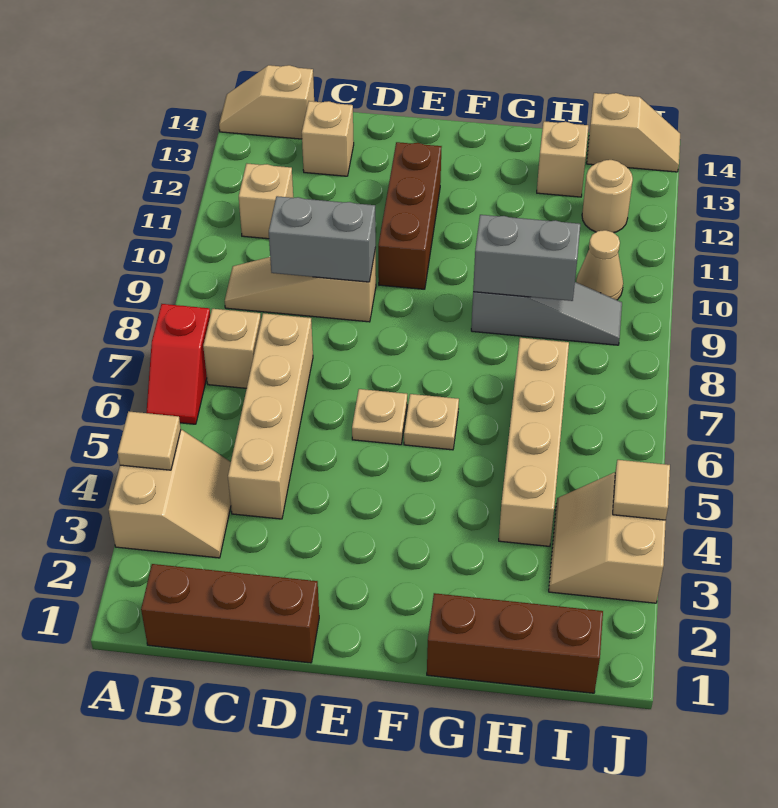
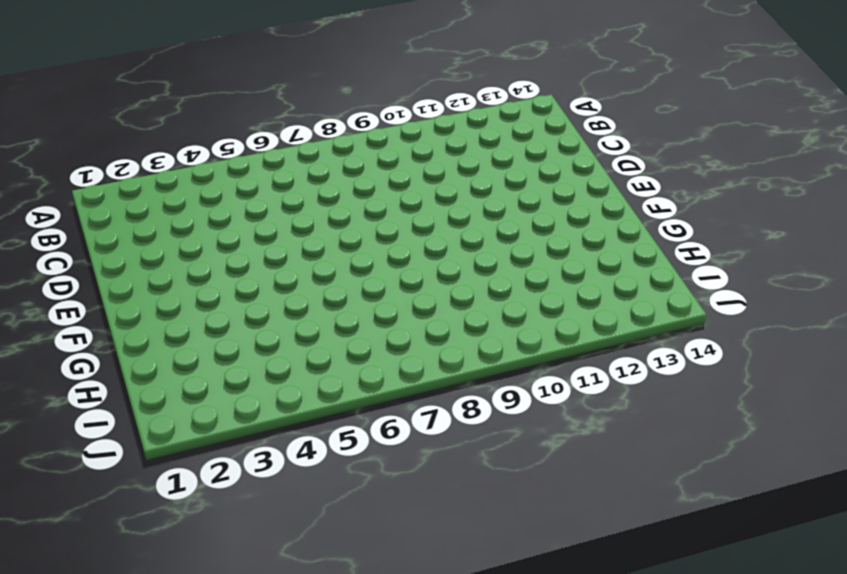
none -> tan slope A3:B4 level 1 top A
none -> red slope A6:A7 level 1 top 7
none -> tan slope A14:B14 level 1 top B

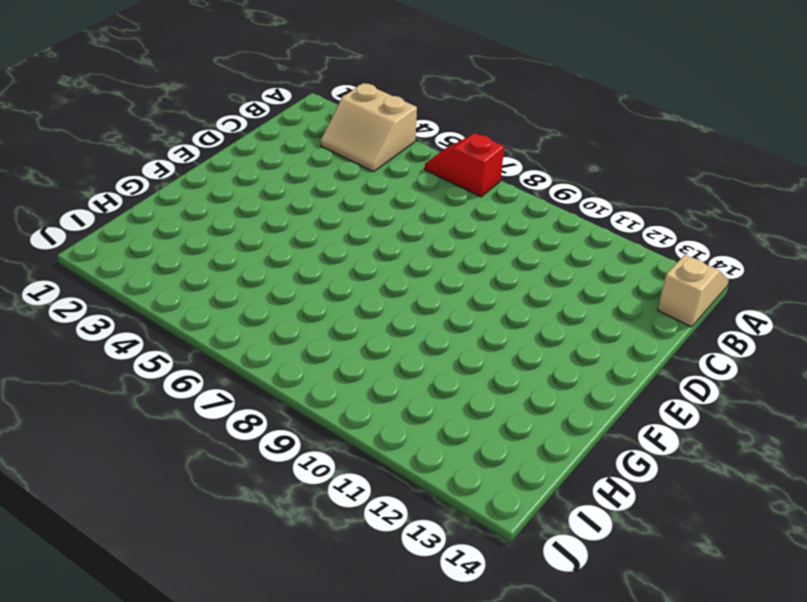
none -> brown brick B1:D1 level 1
none -> tan brick B7 level 1
none -> tan slope B9:D9 level 1 top D

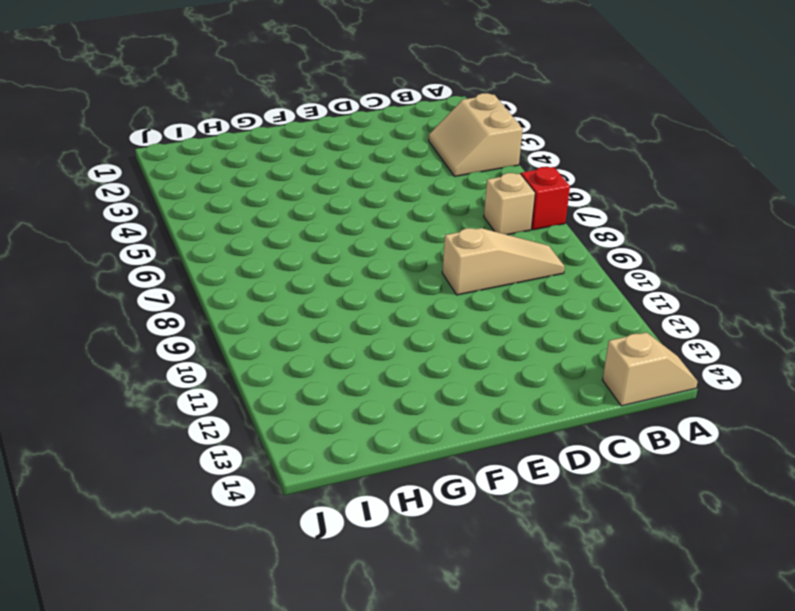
none -> brown brick B1:D1 level 1
none -> tan brick B11 level 1
none -> tan brick C4:C7 level 1

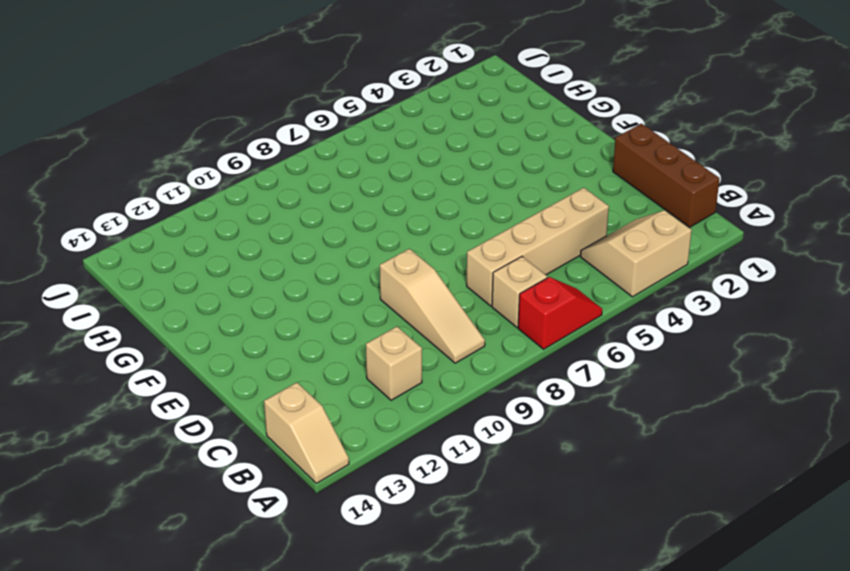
none -> tan brick C13 level 1
none -> tan plate E6 level 1
none -> brown brick E10:E12 level 1

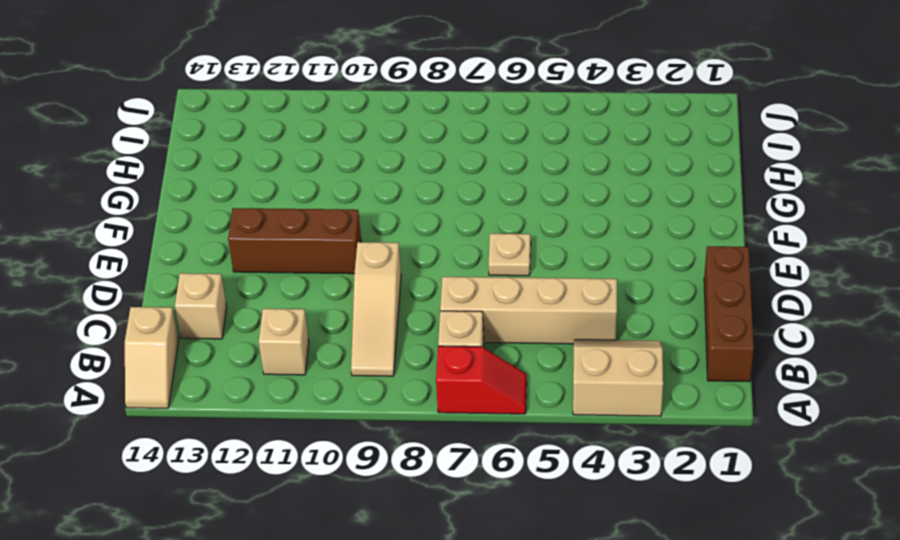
none -> tan plate F6 level 1
none -> brown brick G1:I1 level 1
none -> grey slope G9:I9 level 1 top G

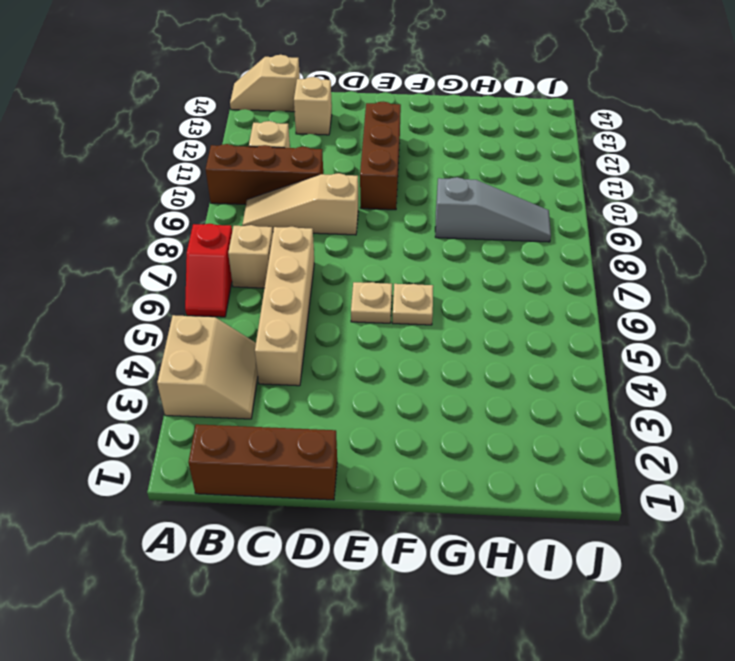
brown brick A10:C10 level 1 -> brown brick G1:I1 level 1
none -> tan brick H4:H7 level 1
none -> tan brick H13 level 1
none -> tan slope I3:J4 level 1 top J

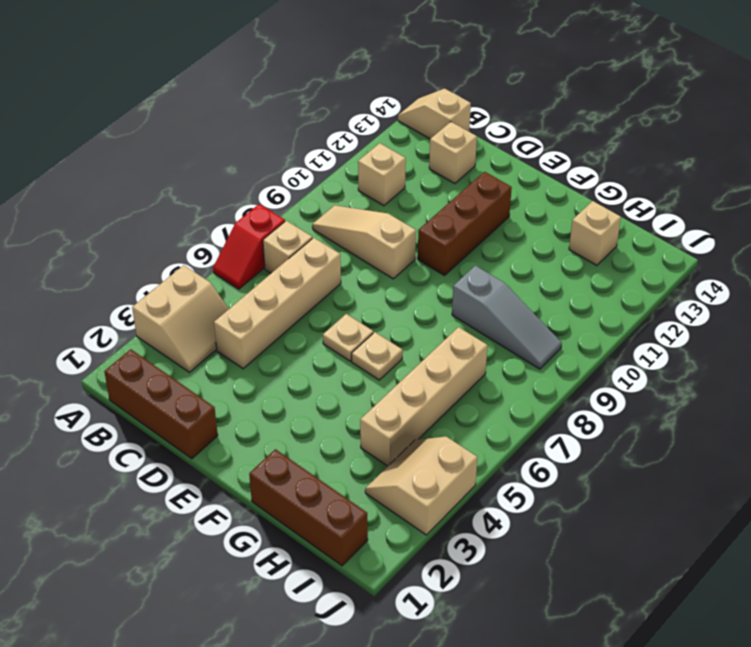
none -> tan cone I10 level 1
none -> tan round brick I12 level 1
none -> tan slope I14:J14 level 1 top I

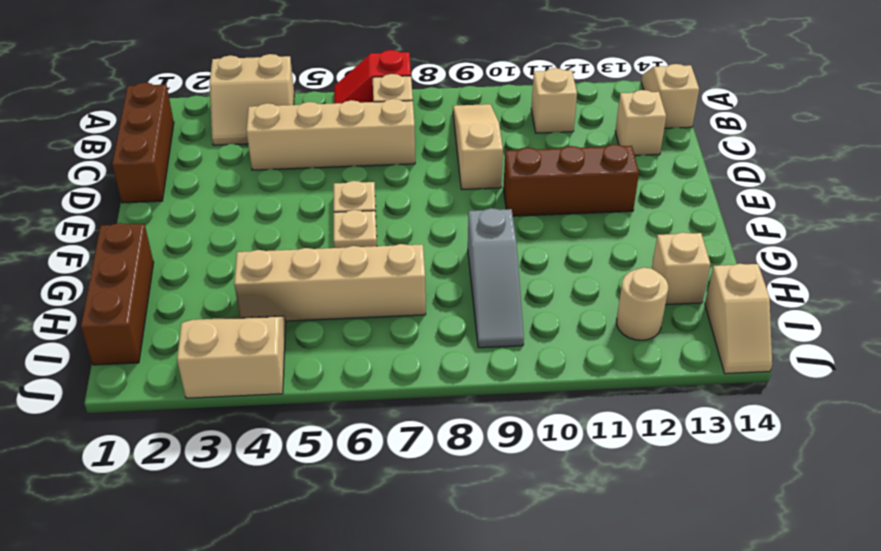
none -> tan cone I10 level 1
none -> tan tile A4 level 2
none -> grey brick C9:D9 level 2

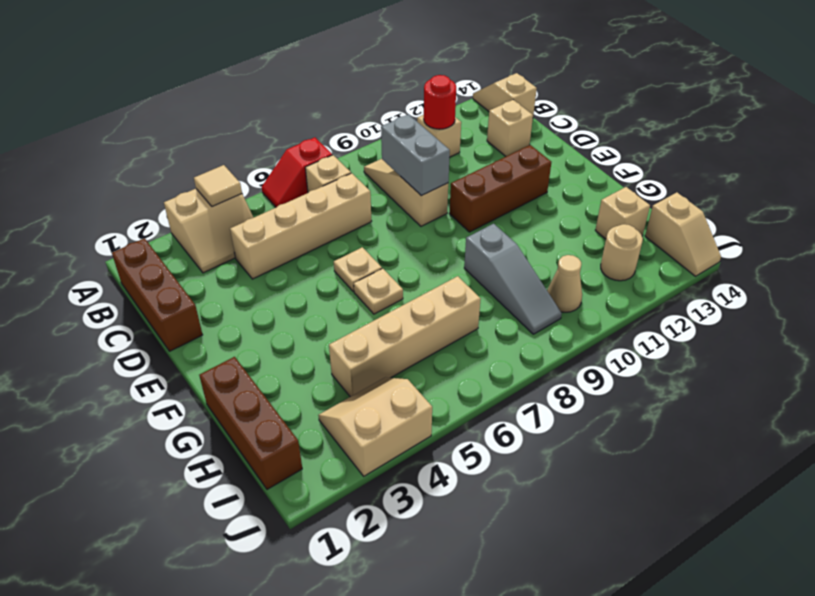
red round brick B11 level 2 -> none
none -> grey brick G9:H9 level 2
none -> tan tile J4 level 2

